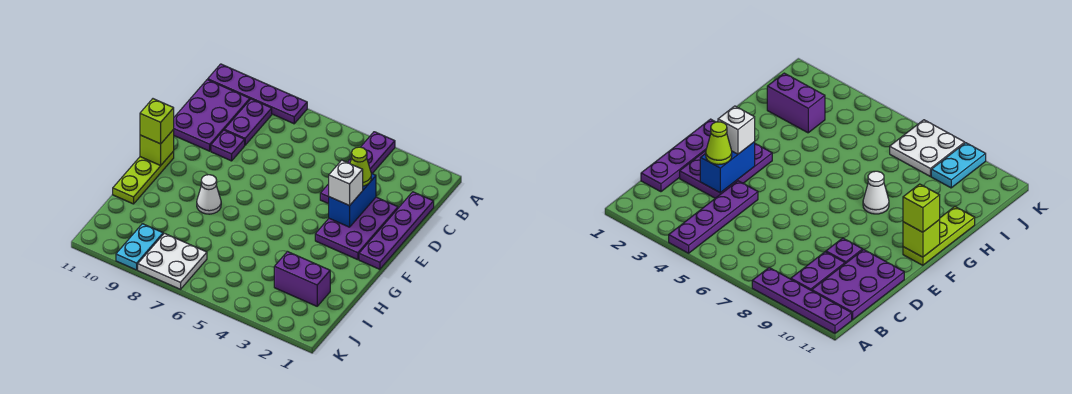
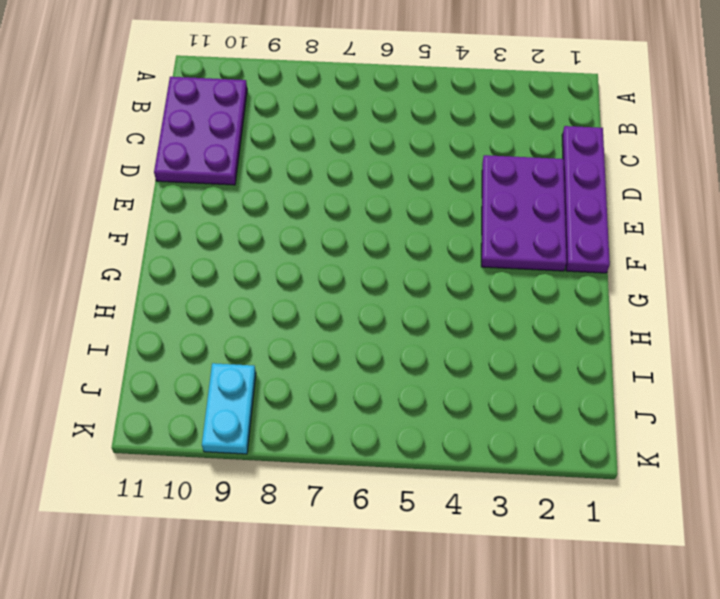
none -> purple plate A4:D4 level 1
none -> purple plate A8:A11 level 1
none -> purple plate B9:C9 level 1

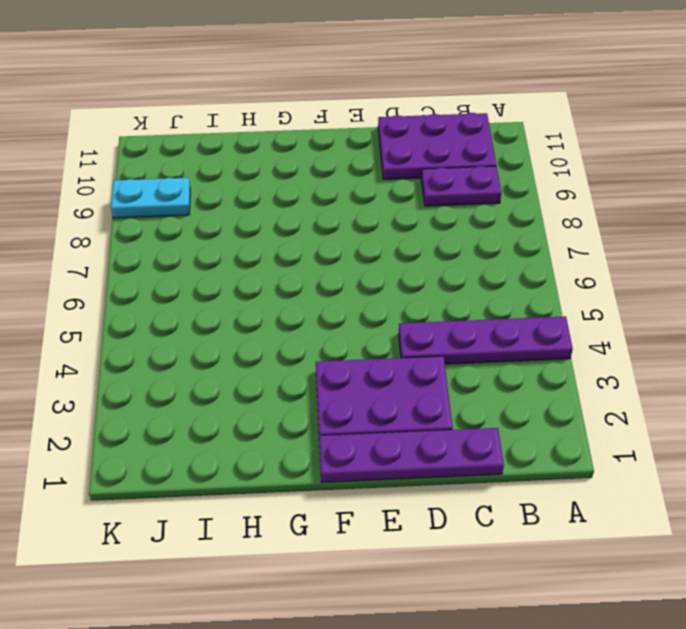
none -> purple plate A8:A11 level 1
none -> purple plate D9 level 1
none -> lime plate F11:H11 level 1

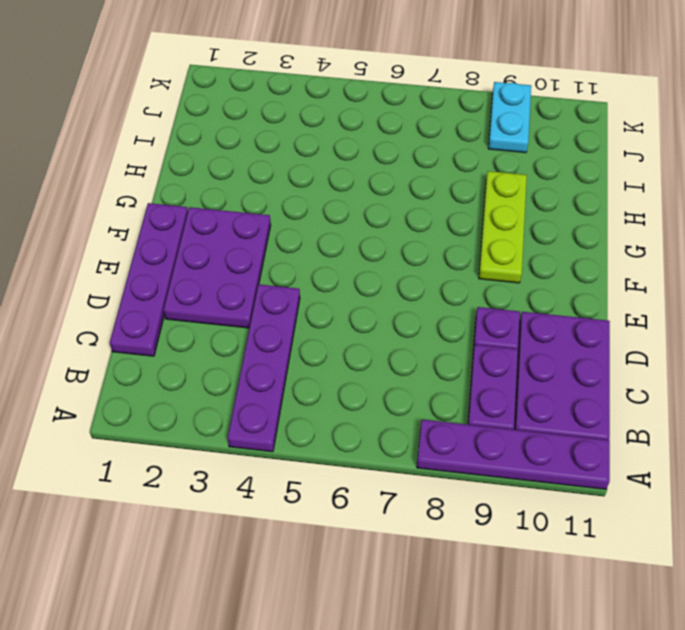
lime plate F9:H9 level 1 -> lime plate F11:H11 level 1
none -> white cone G8 level 1
none -> purple brick I2:I3 level 1
none -> white plate J7:K8 level 1

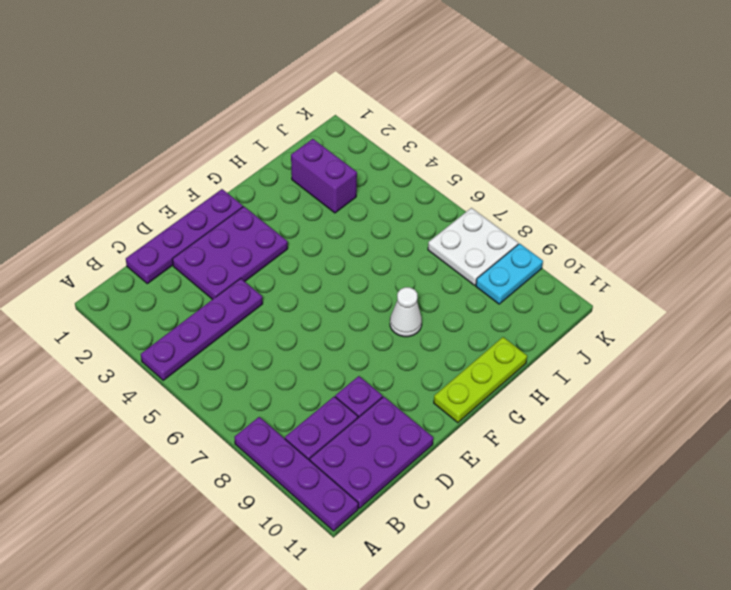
none -> blue brick D3:E3 level 2
none -> lime brick F11 level 2
none -> lime cone D3 level 3

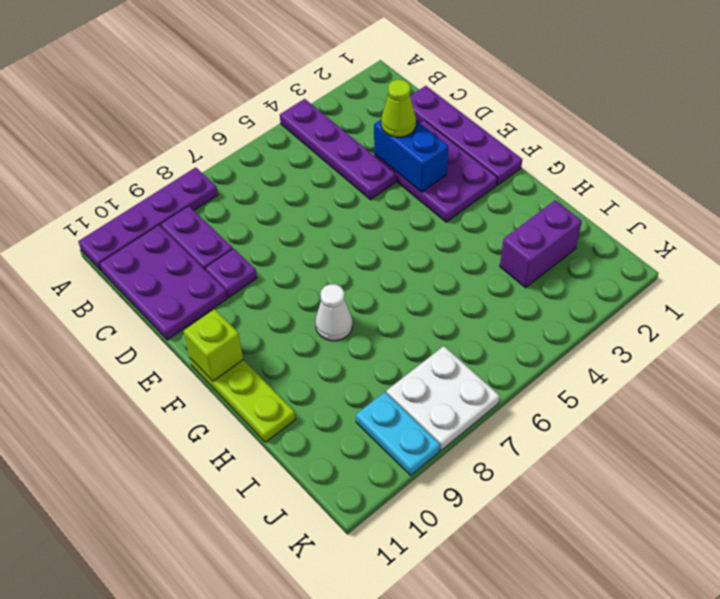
none -> white brick E3 level 3
none -> lime brick F11 level 3

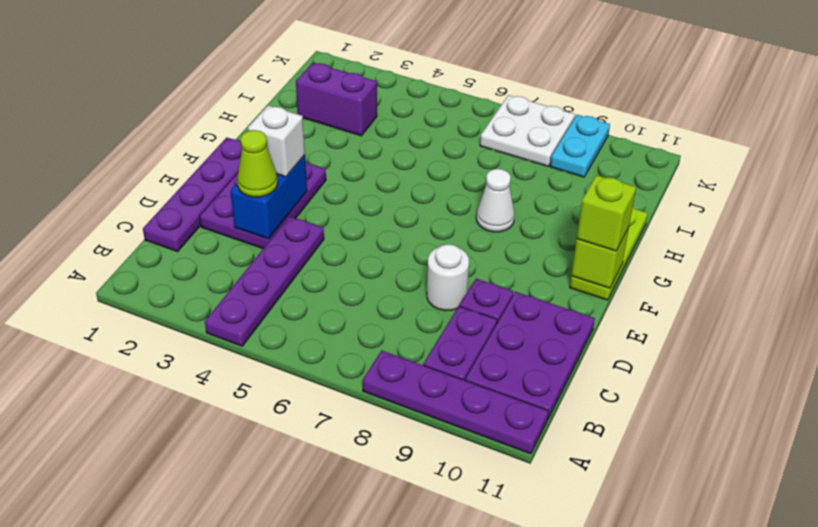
white round brick D8 level 1 -> none

